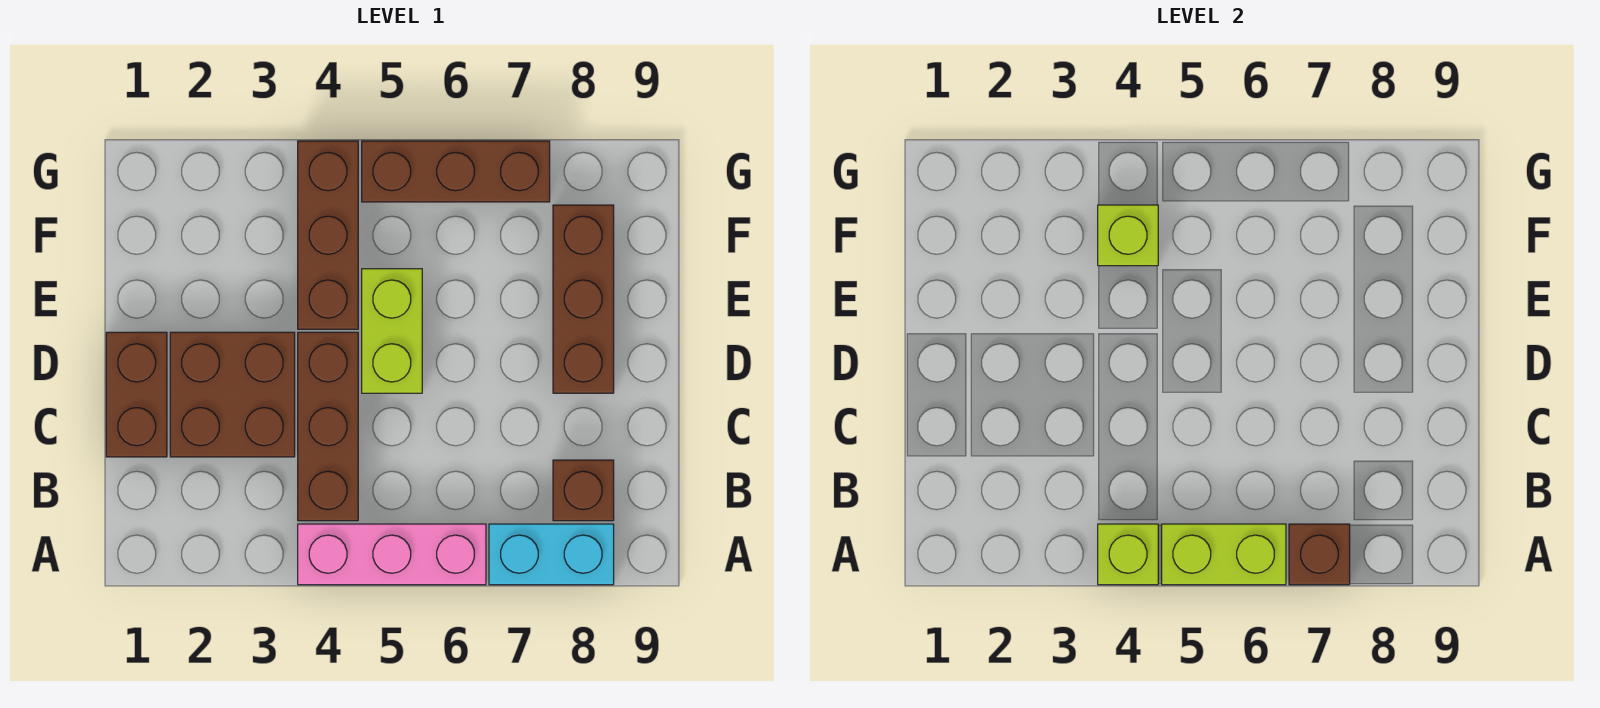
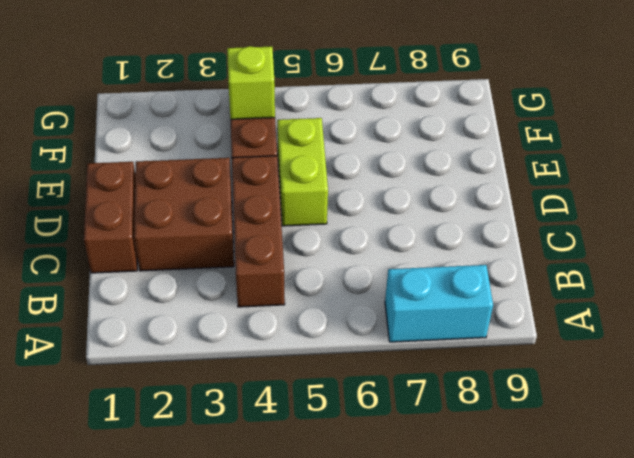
none -> pink brick A4:A6 level 1
none -> brown brick B8 level 1
none -> brown brick D8:F8 level 1

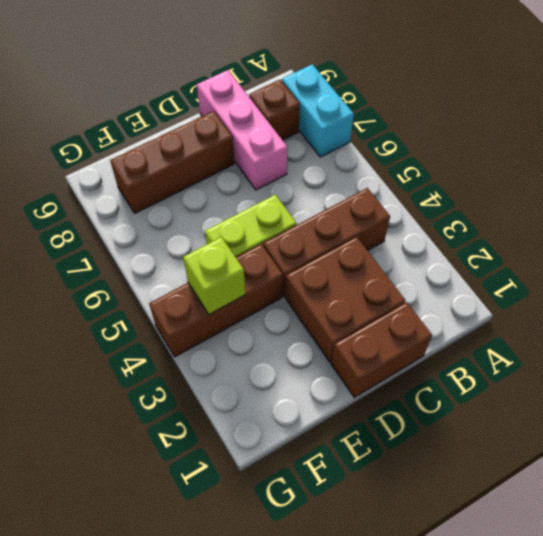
pink brick C7:C9 level 1 -> pink brick A4:A6 level 1
none -> brown brick G5:G7 level 1
none -> lime brick A4 level 2
none -> lime brick A5:A6 level 2

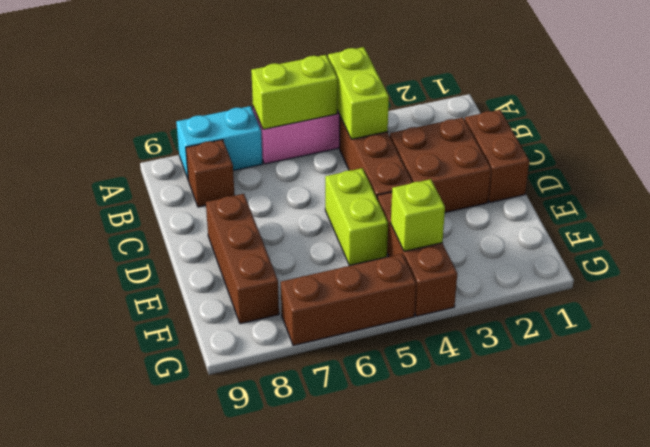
lime brick A4:B4 level 2 -> lime brick A4 level 2
none -> brown brick A7 level 2

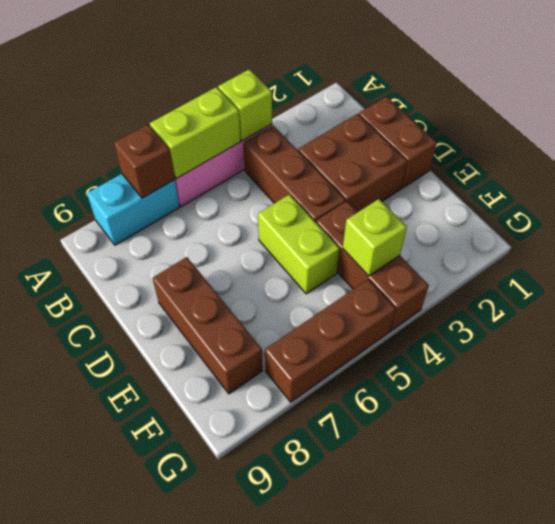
none -> brown brick B8 level 1

